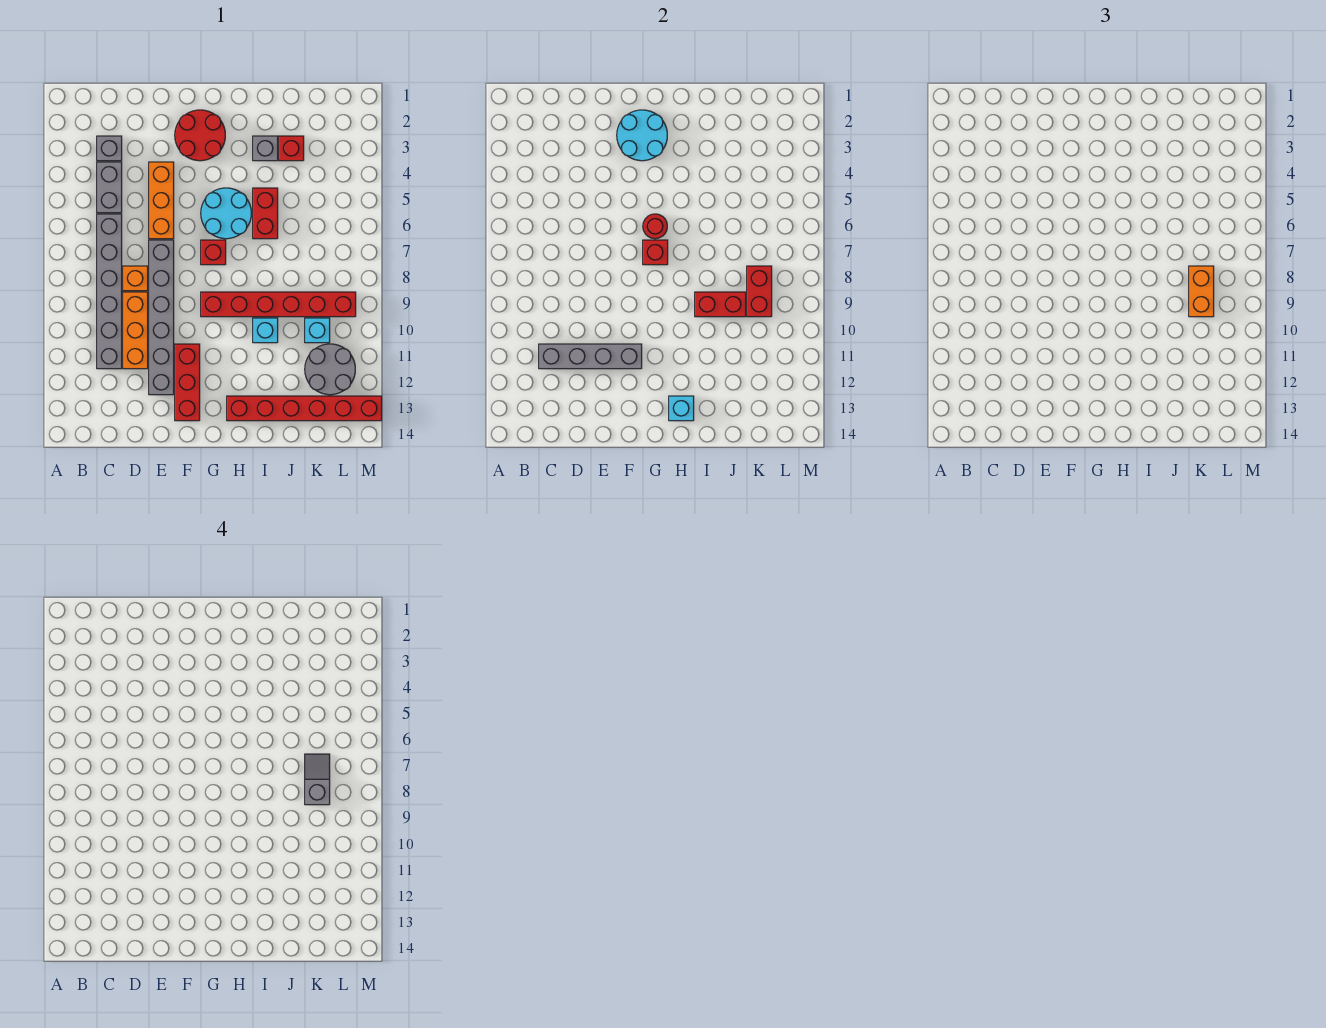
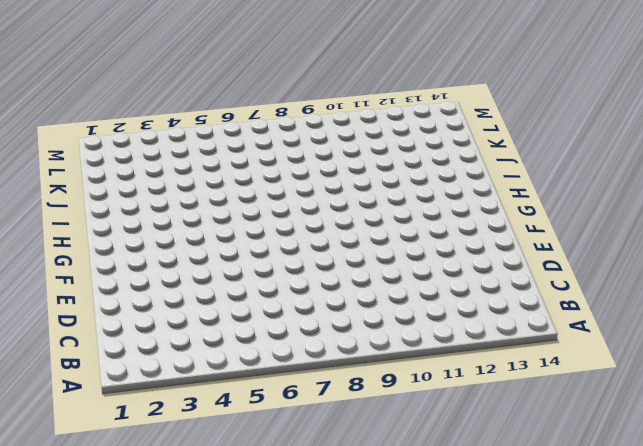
none -> grey brick C3 level 1
none -> grey brick C4:C5 level 1
none -> grey brick C6:C11 level 1

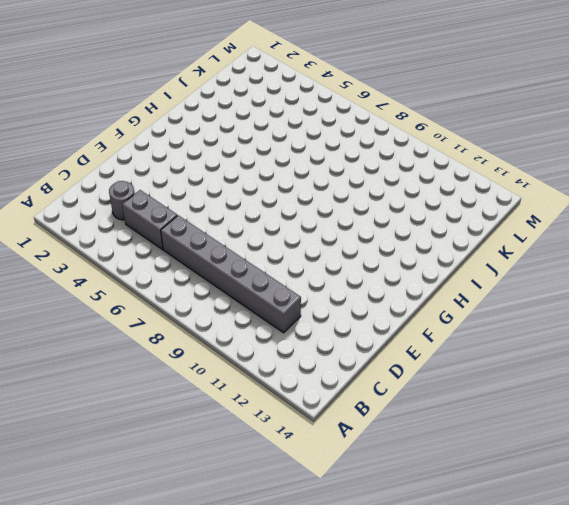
grey round brick C3 level 1 -> grey brick C3 level 1
none -> orange brick D8 level 1
none -> orange brick D9:D11 level 1
none -> orange brick E4:E6 level 1

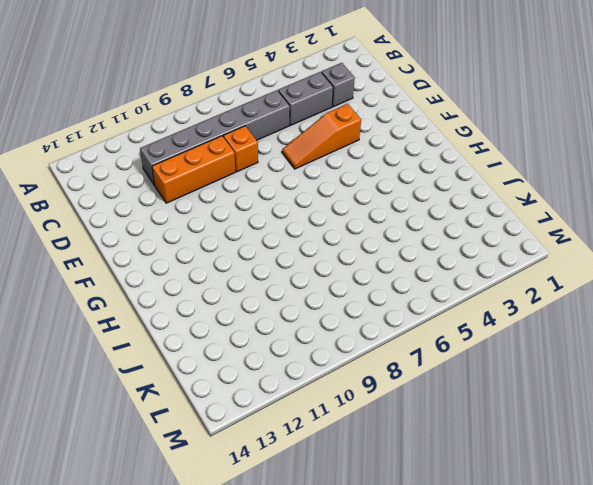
orange slope E4:E6 level 1 top 4 -> orange brick E4:E6 level 1
none -> grey brick E7:E12 level 1
none -> red round brick F2:G3 level 1
none -> red brick F11:F13 level 1

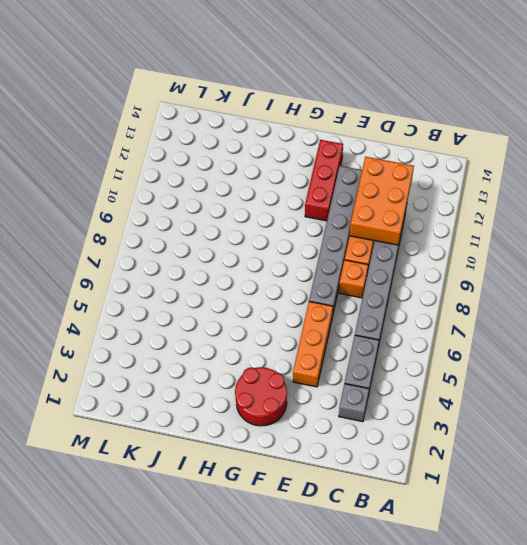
orange brick C10:D12 level 2 -> grey brick C11:F11 level 2
none -> cyan round brick G5:H6 level 1
none -> red brick G7 level 1
none -> red brick G9:L9 level 1

